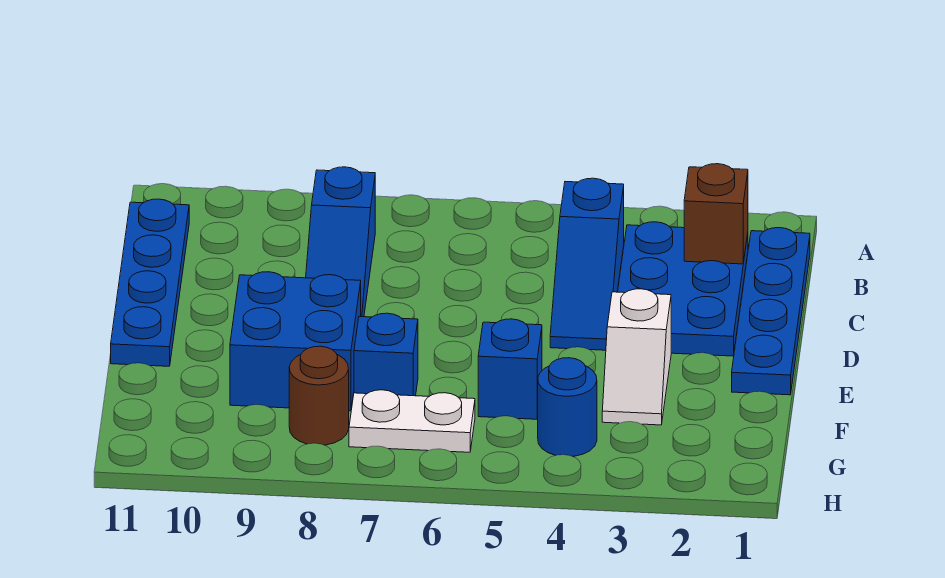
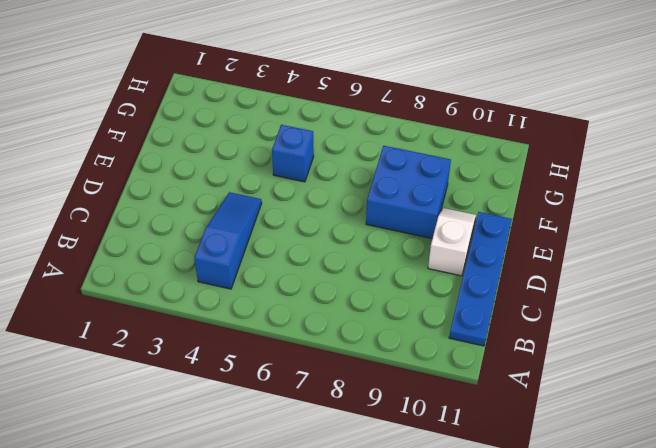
white slope D10:E10 level 1 top D -> white slope E3:F3 level 1 top E
none -> blue plate B1:E1 level 1
none -> blue plate B2:D3 level 1
none -> blue slope B8:D8 level 1 top B

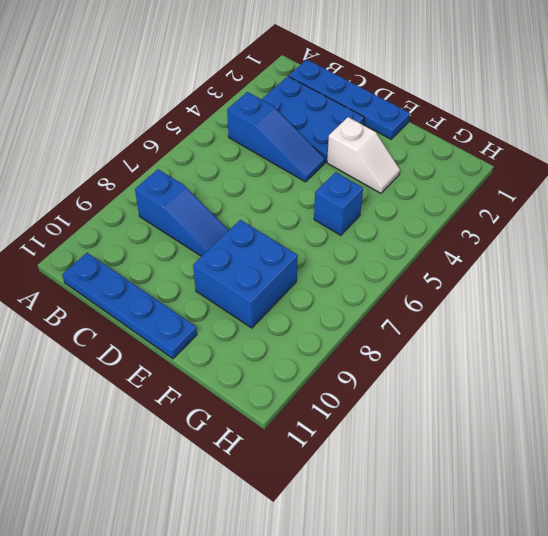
none -> blue brick F7 level 1
none -> blue round brick G4 level 1
none -> white plate G6:G7 level 1

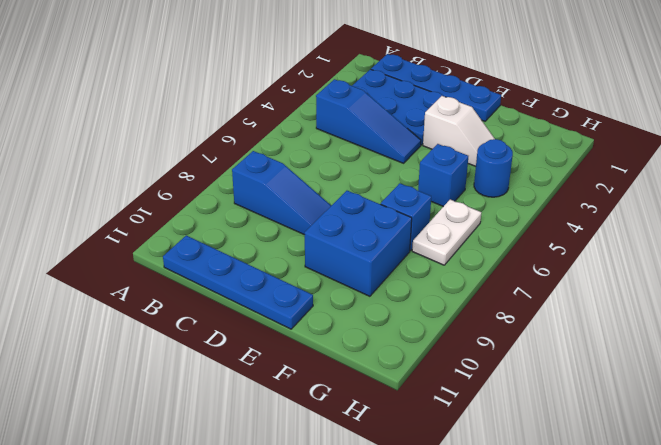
none -> brown round brick G8 level 1
none -> brown brick B2 level 2

